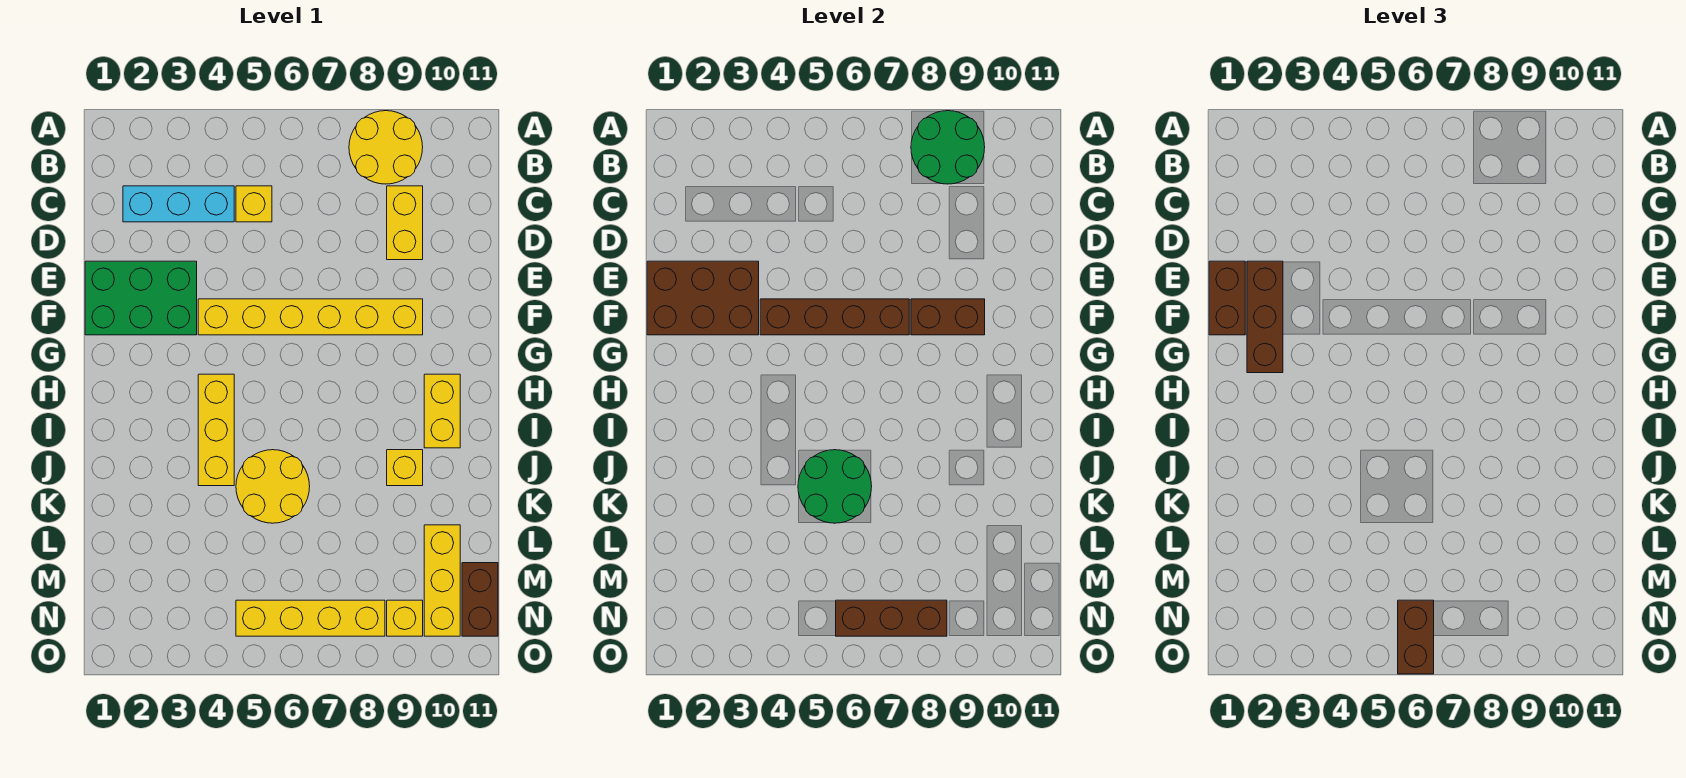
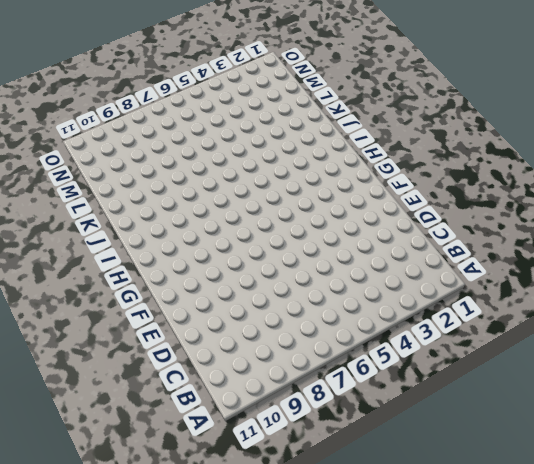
none -> yellow round brick A8:B9 level 1
none -> cyan brick C2:C4 level 1
none -> yellow brick C5 level 1

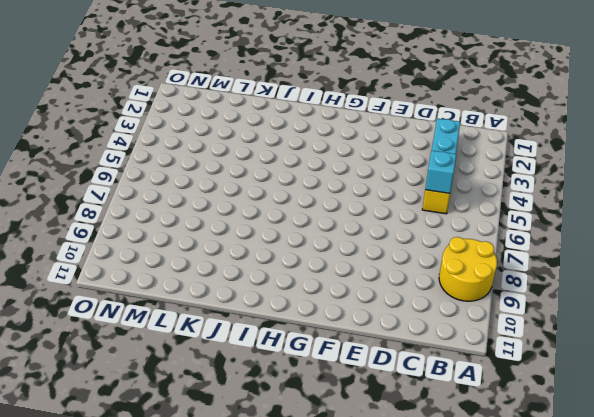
cyan brick C5 level 2 -> none
none -> yellow brick C9:D9 level 1
none -> green brick E1:F3 level 1
none -> yellow brick F4:F9 level 1

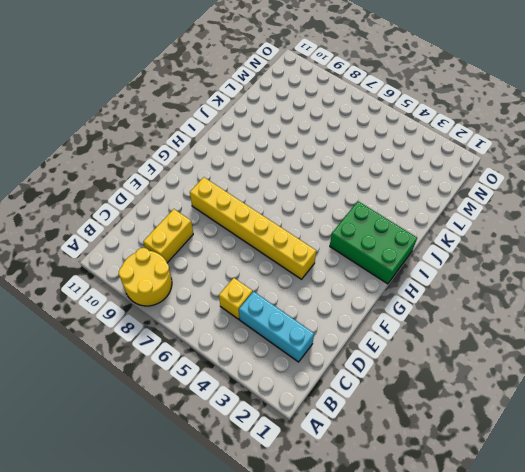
green brick H1:I3 level 1 -> green brick E1:F3 level 1
none -> yellow brick H4:J4 level 1
none -> yellow brick H10:I10 level 1
none -> yellow round brick J5:K6 level 1

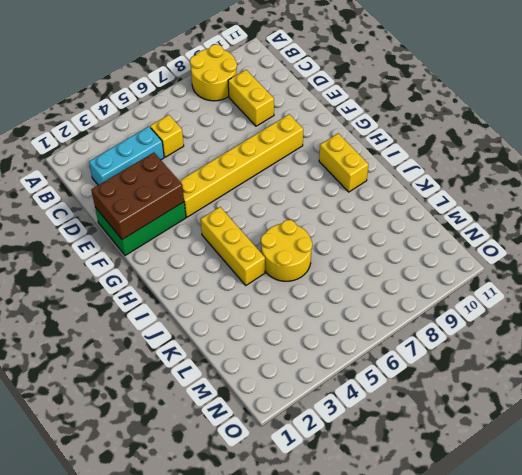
none -> yellow brick J9 level 1
none -> yellow brick L10:N10 level 1
none -> brown brick M11:N11 level 1

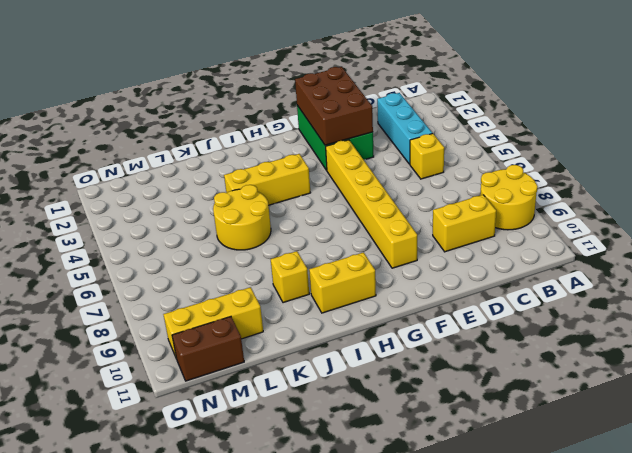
none -> yellow brick N5:N8 level 1
none -> yellow brick N9 level 1
none -> green round brick A8:B9 level 2

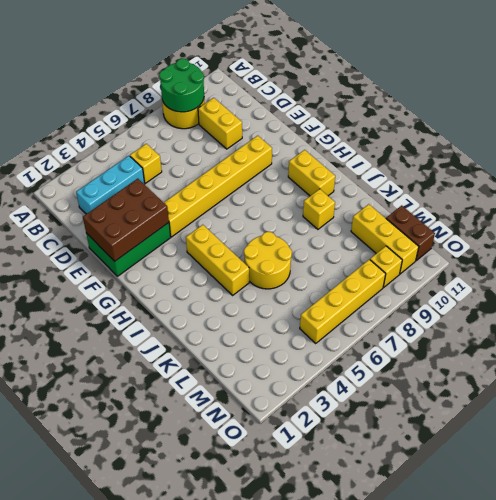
none -> brown brick F4:F7 level 2
none -> brown brick F8:F9 level 2
none -> green round brick J5:K6 level 2

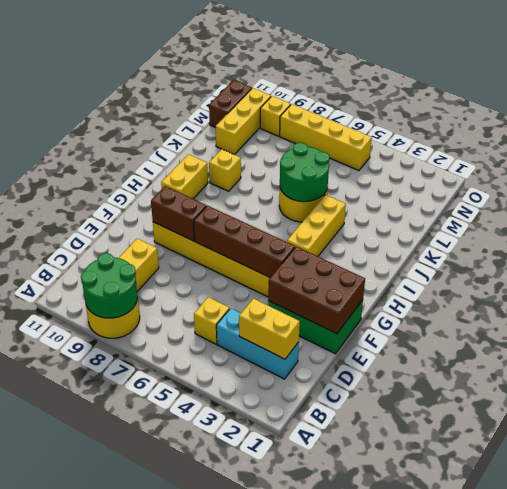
yellow brick C2:C3 level 2 -> none
none -> brown brick N6:N8 level 2
none -> brown brick E1:F1 level 3
none -> brown brick E2:G2 level 3

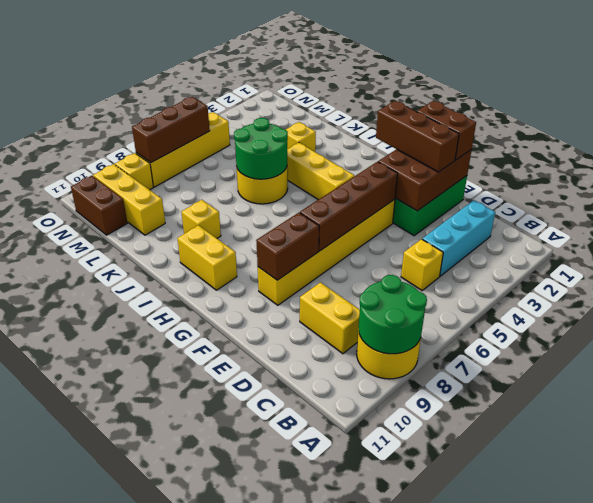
yellow brick K3 level 1 -> none
none -> brown brick N6:O6 level 3

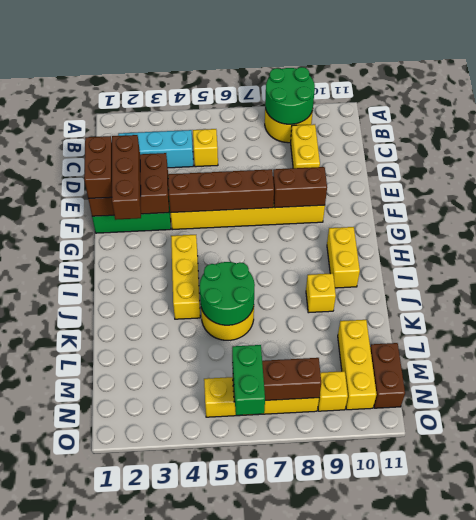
green brick N6:O6 level 3 -> brown brick N6:O6 level 3

